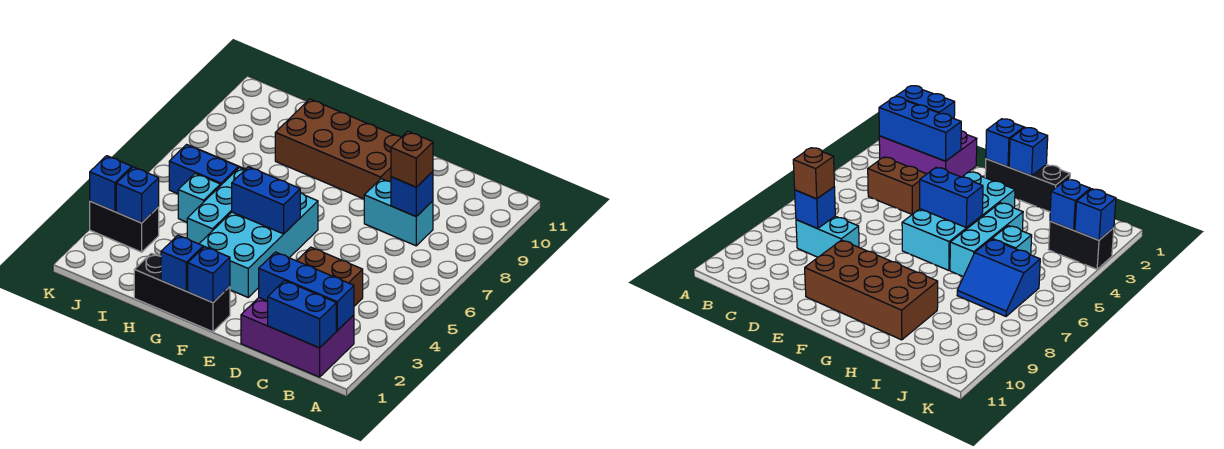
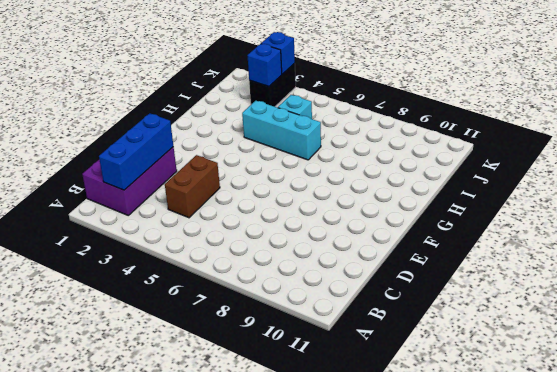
none -> cyan brick C8:D8 level 1
none -> brown brick E9:H10 level 1
none -> black brick F1:H1 level 1

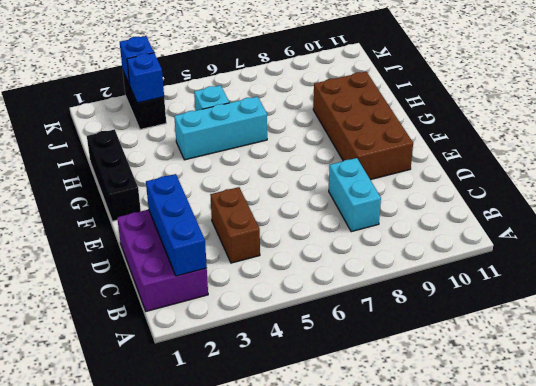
none -> cyan brick F3:G6 level 1
none -> blue slope I6:J7 level 1 top 6
none -> blue brick B1:C1 level 2

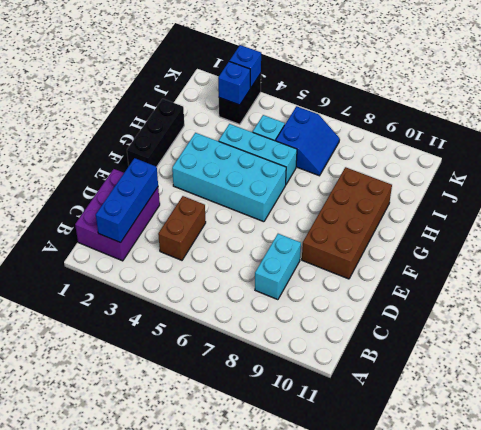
none -> blue brick B1:C1 level 2
none -> blue brick C8 level 2
none -> blue brick F1 level 2

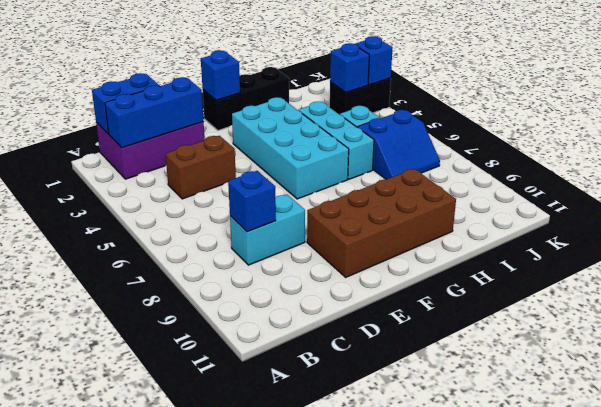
none -> blue brick F5:G5 level 2
none -> blue brick G1 level 2
none -> brown brick C8 level 3

